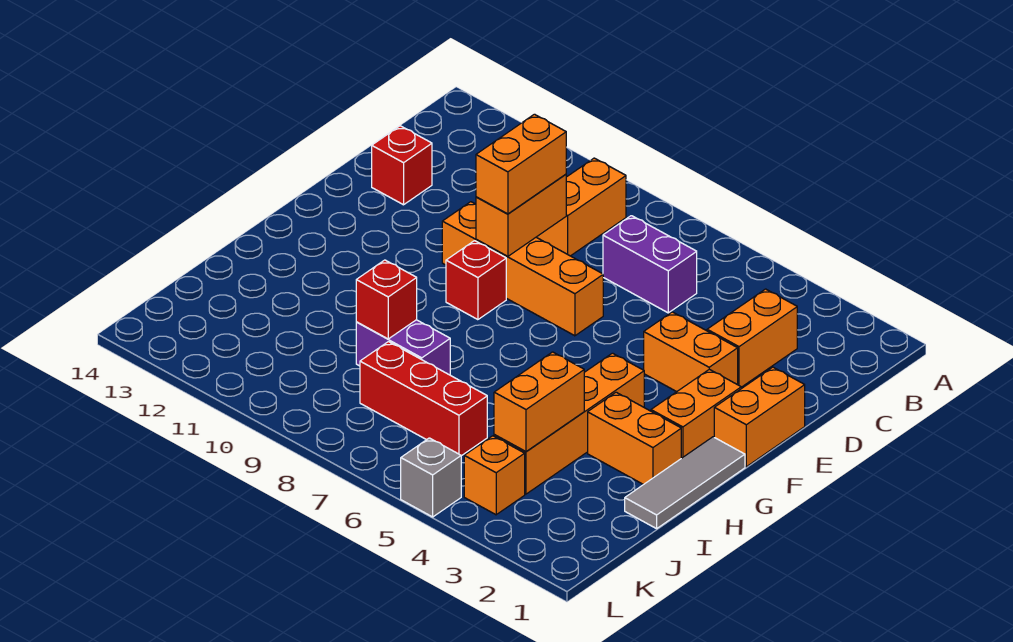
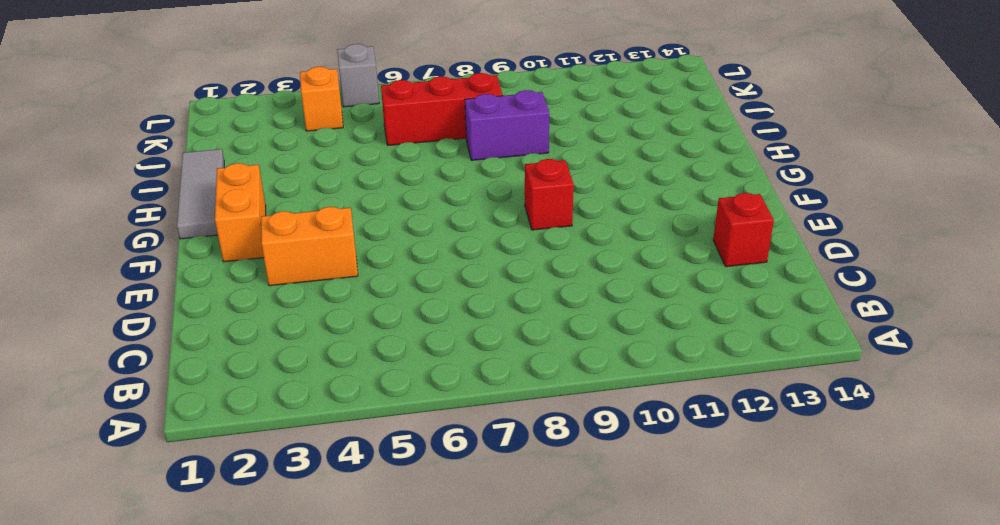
none -> orange brick B9:C9 level 1
none -> orange brick C3:D3 level 1
none -> purple brick C6:C7 level 1

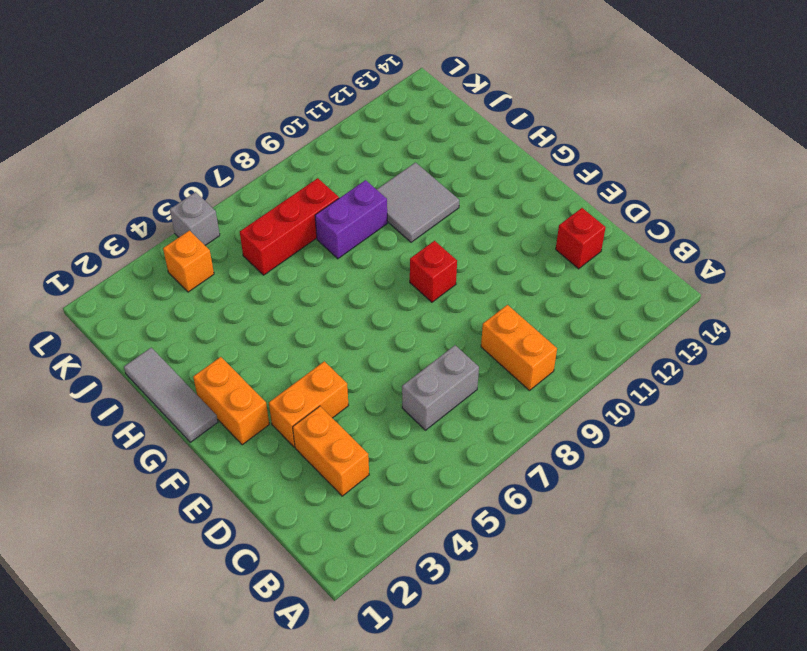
grey brick C6:C7 level 1 -> purple brick C6:C7 level 1
grey tile H10:I11 level 1 -> none
none -> orange brick E1:F1 level 1
none -> orange brick E7:E10 level 1
none -> orange brick G4:J4 level 1

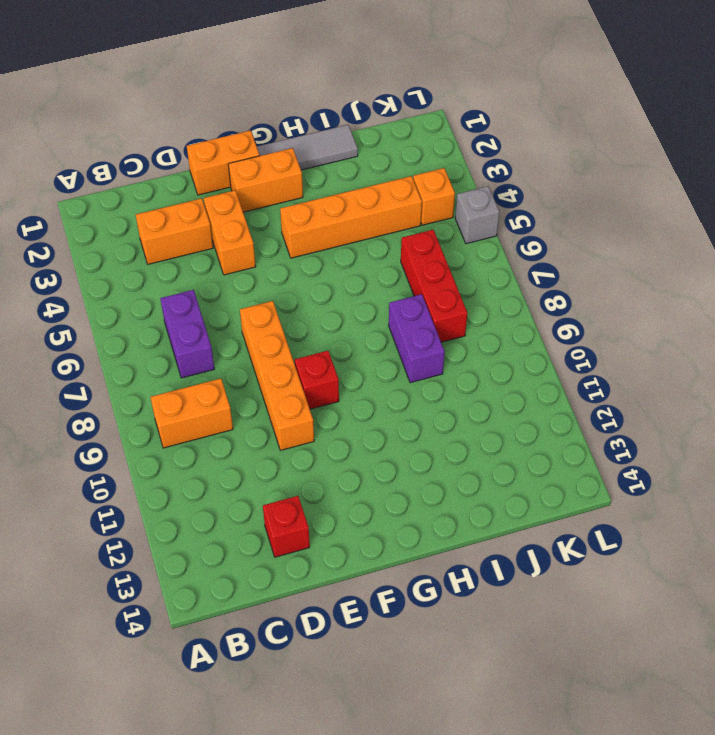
none -> orange brick H2:H3 level 1
none -> orange brick D9:E9 level 2
none -> orange brick I4:J4 level 2

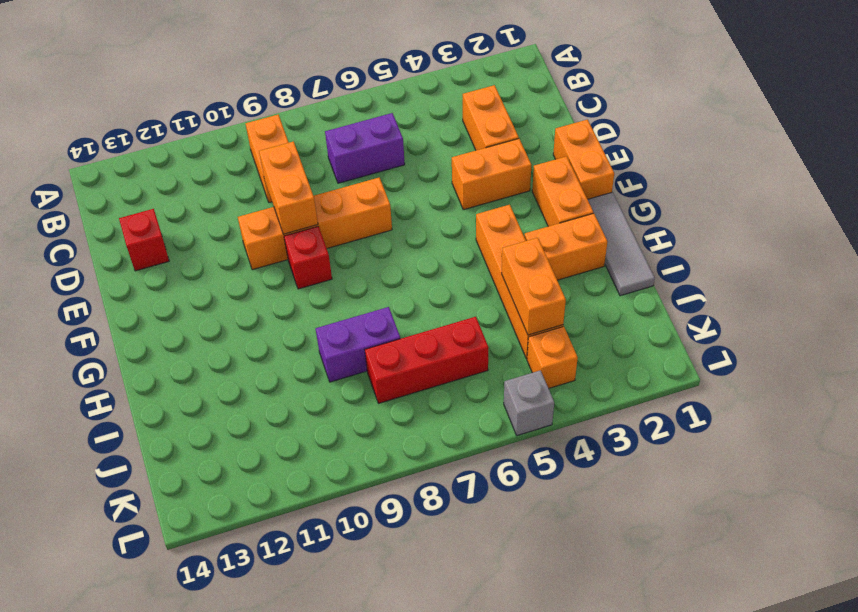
none -> red brick I9 level 2
none -> orange brick D9:E9 level 3

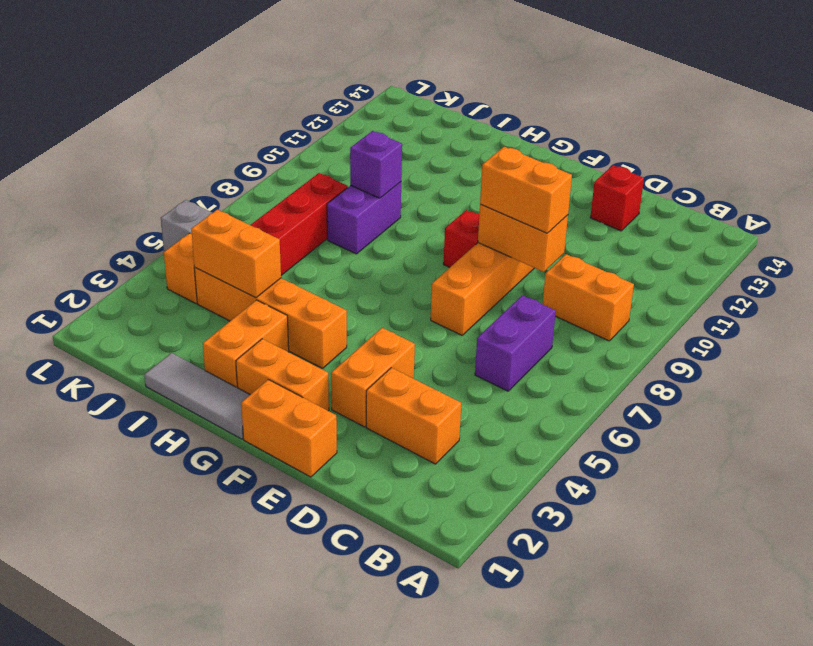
purple brick I9 level 2 -> red brick I9 level 2

